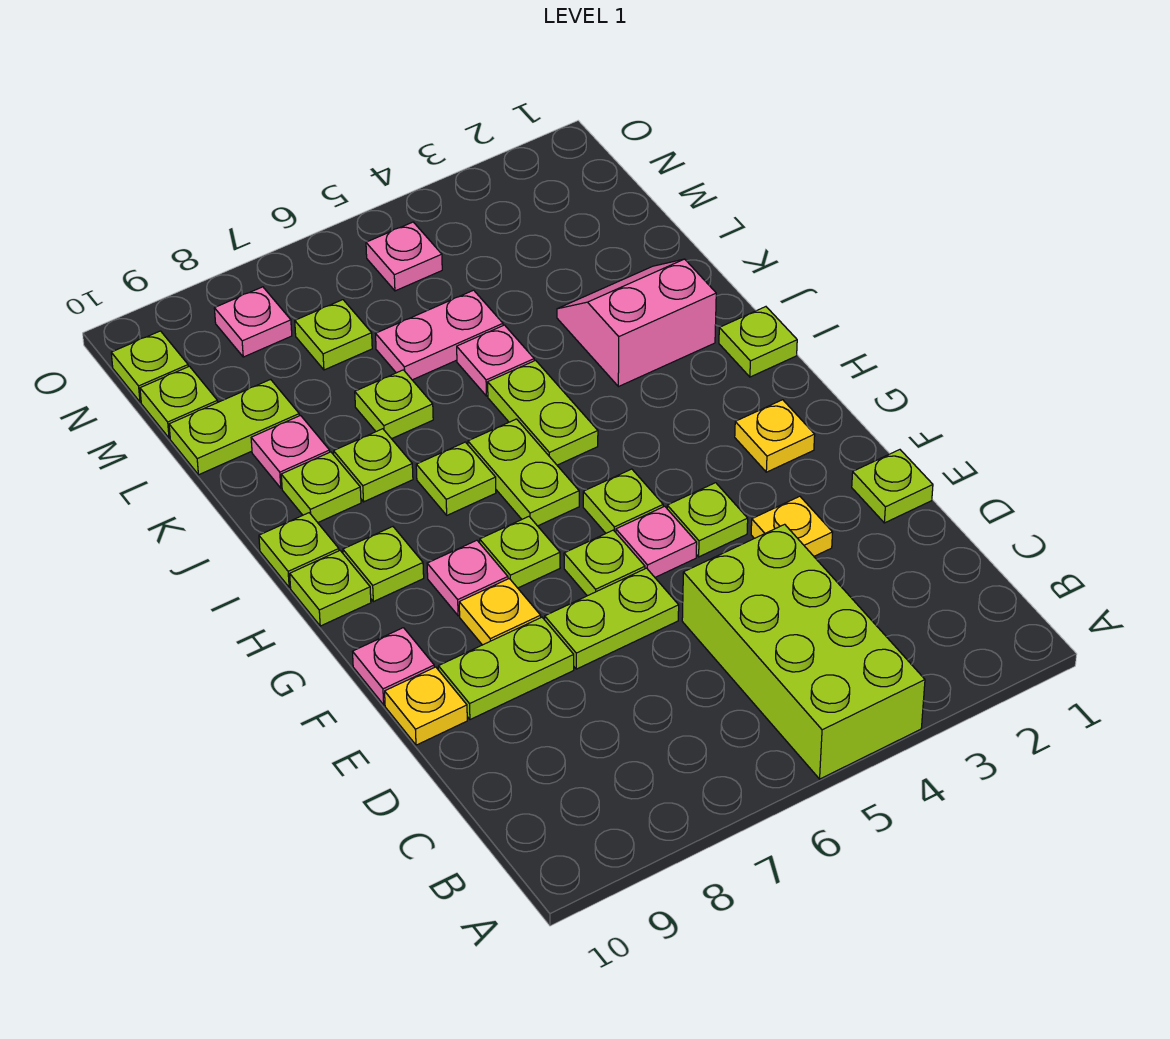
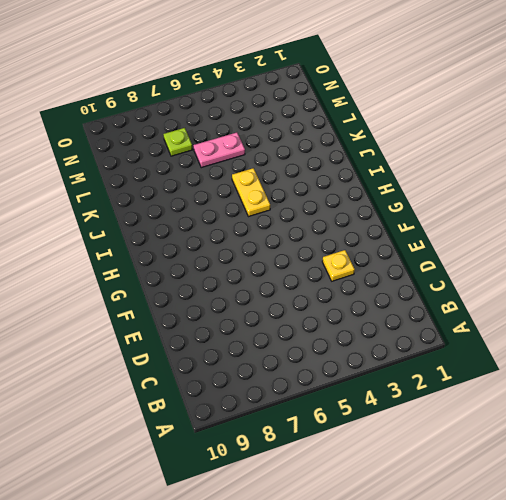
yellow plate I5:J5 level 1 -> lime plate I5:J5 level 1
none -> lime brick A4:D5 level 1
none -> lime plate E1 level 1
none -> lime plate E6:E7 level 1
none -> lime plate E8:E9 level 1

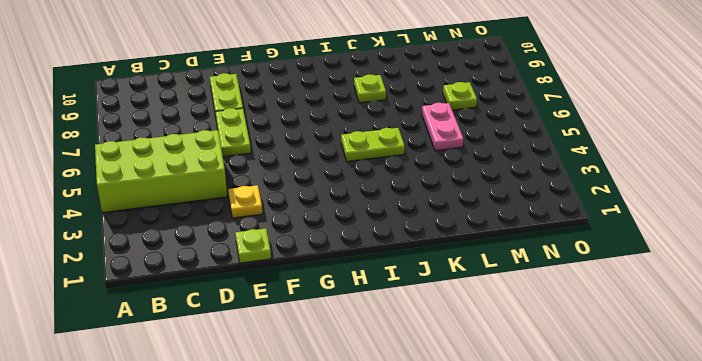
none -> yellow plate E10 level 1
none -> lime plate F4 level 1
none -> pink plate F5 level 1
none -> lime plate F6 level 1

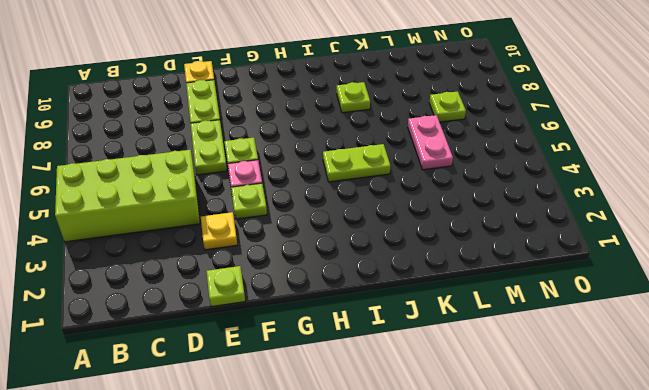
none -> yellow plate F8 level 1
none -> pink plate F10 level 1
none -> yellow plate G2 level 1
none -> lime plate G5 level 1

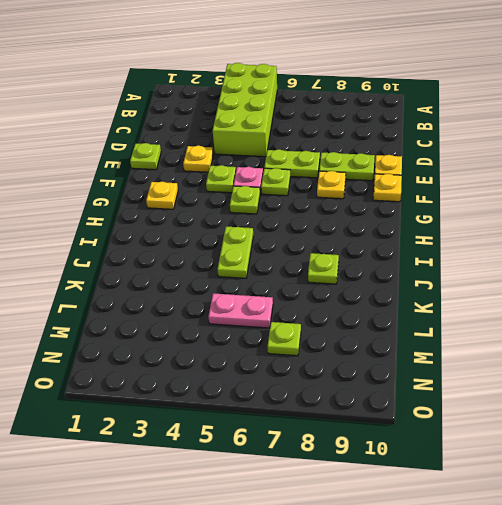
yellow plate F10 level 1 -> pink plate F10 level 1
none -> lime plate G7 level 1
none -> pink plate G8 level 1
none -> lime plate H6:I6 level 1
none -> lime plate H9 level 1

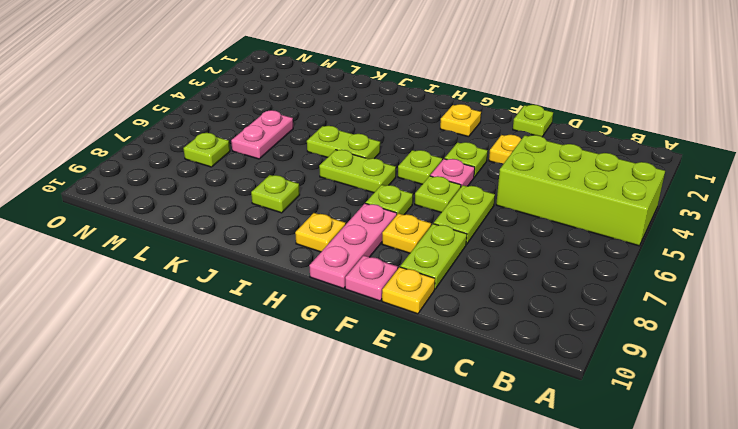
pink plate G8:G10 level 1 -> pink plate G8 level 1
yellow plate H9 level 1 -> lime plate H9 level 1
none -> lime plate H10 level 1
none -> lime plate I1 level 1
none -> lime plate I7 level 1
none -> lime plate I10 level 1

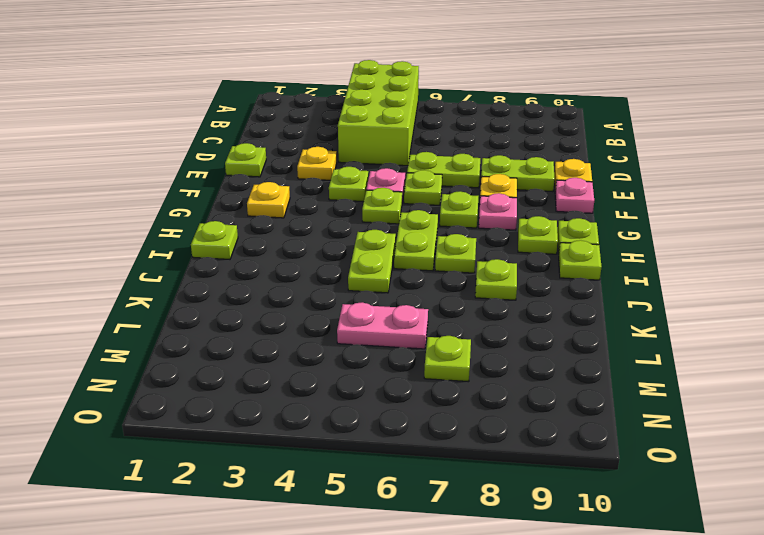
none -> pink slope J2:K3 level 1 top J
none -> lime plate J9 level 1
none -> pink plate K5 level 1
none -> lime plate K7 level 1

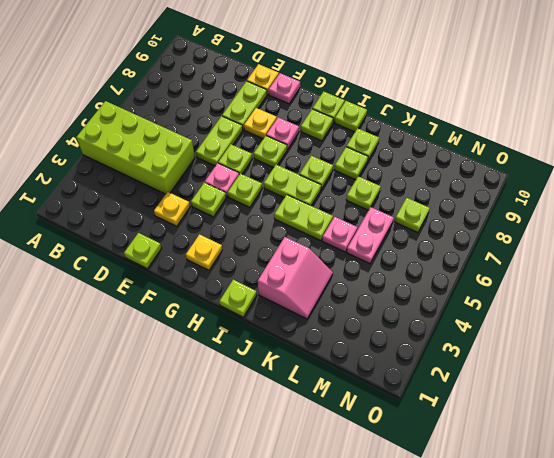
none -> pink plate K9 level 1
none -> lime plate L9:L10 level 1
none -> lime plate M10 level 1
none -> pink plate N5 level 1

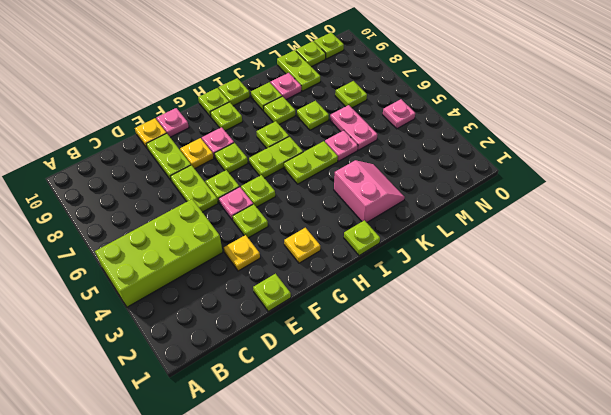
none -> pink plate N8 level 1

